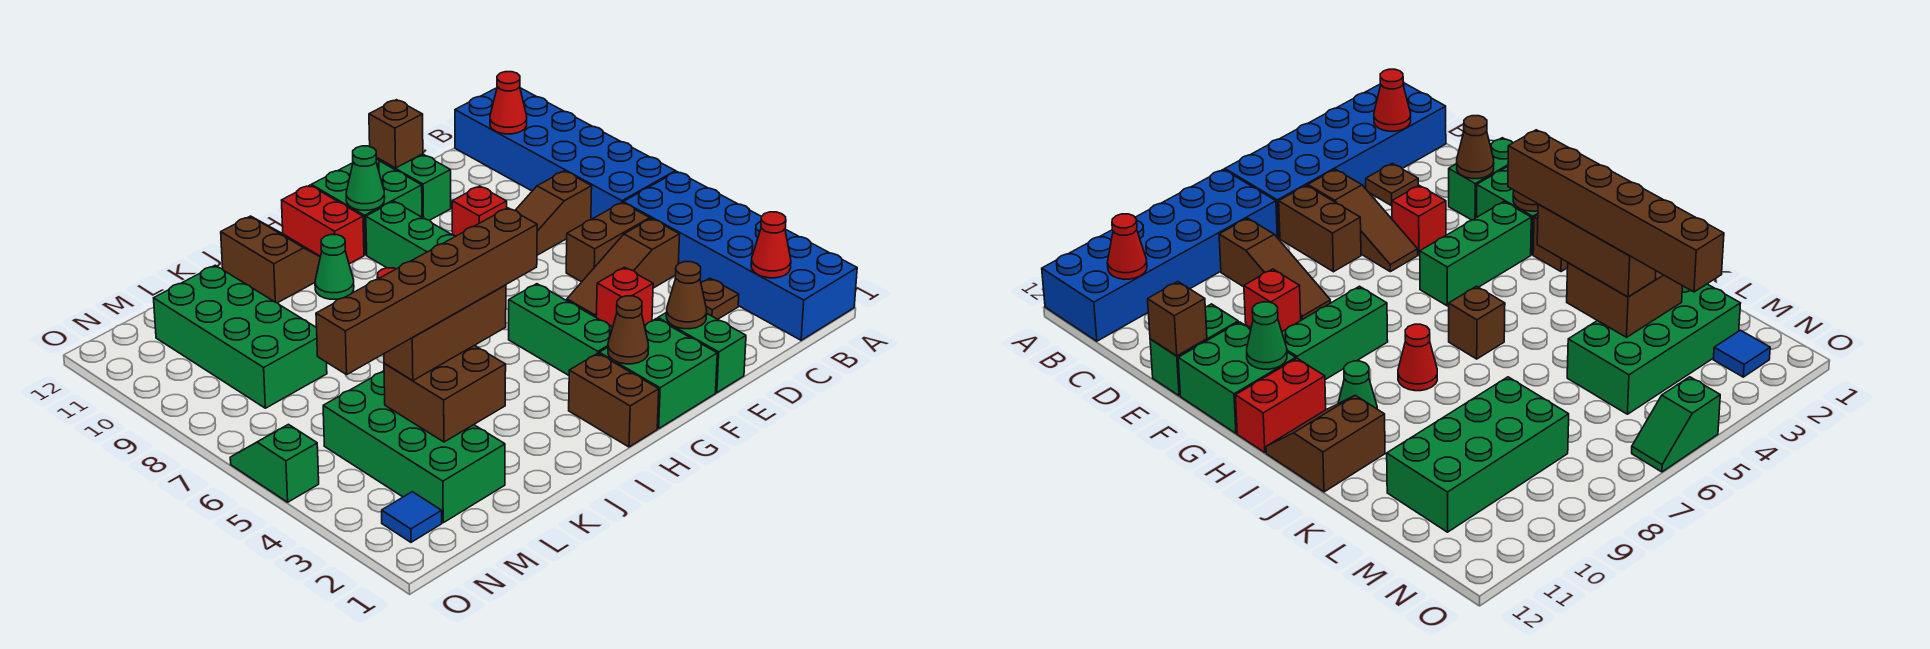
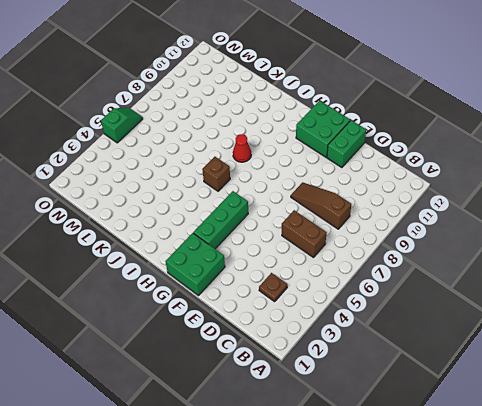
none -> blue brick A1:B6 level 1
none -> blue brick A7:B12 level 1
none -> brown slope C5:E5 level 1 top C
none -> green brick E1:E2 level 1

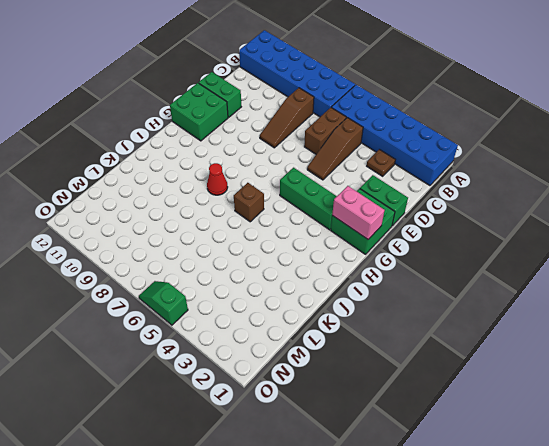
pink brick G1:G2 level 2 -> brown cone G2 level 2
none -> red brick E4 level 1
none -> red brick E9 level 1
none -> green brick G8:G10 level 1
none -> brown brick H1:H2 level 1

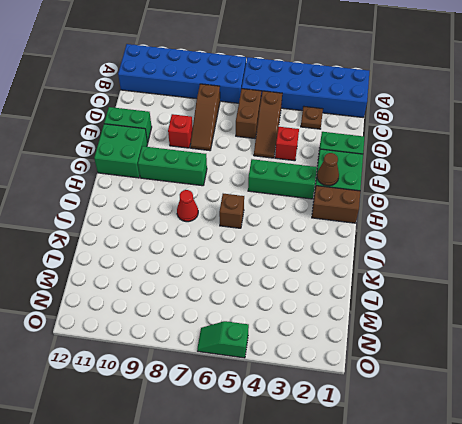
none -> red brick H11:H12 level 1
none -> green cone I10 level 1
none -> brown slope I11:J12 level 1 top J
none -> green brick L2:M5 level 1

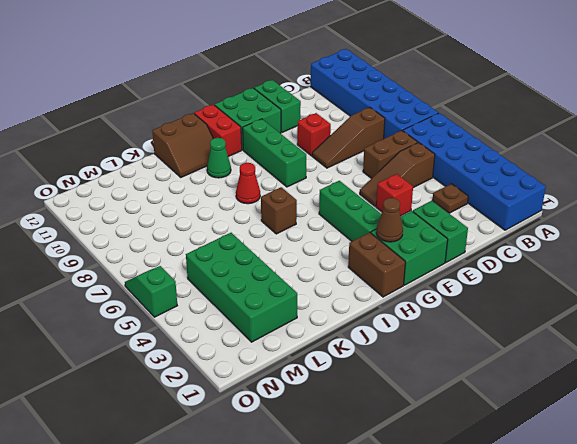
brown slope I11:J12 level 1 top 12 -> brown slope I11:J12 level 1 top J
none -> green brick L8:M11 level 1
none -> blue tile N2 level 1
none -> red cone B2 level 2
none -> red cone B11 level 2

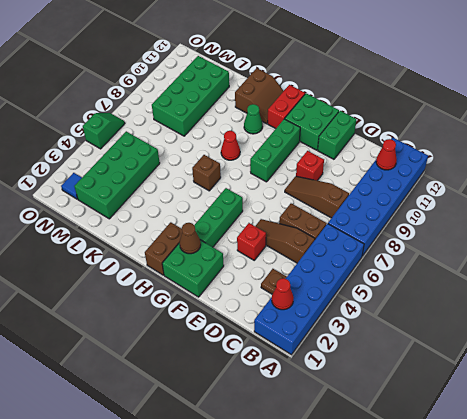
none -> green brick E1:E2 level 1
none -> brown cone E2 level 2
none -> brown brick E12 level 2
none -> green cone G11 level 2

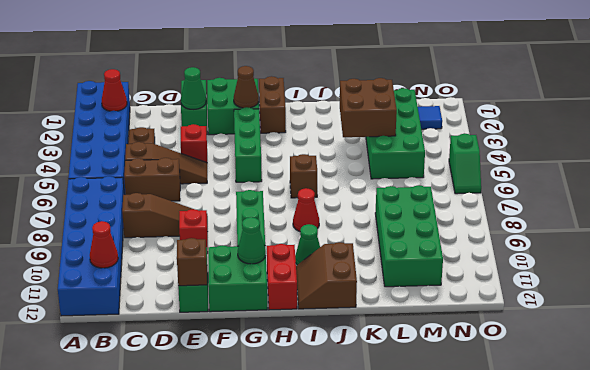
green cone E2 level 2 -> brown cone E2 level 2
none -> brown brick J4:L4 level 3
none -> brown brick I4:N4 level 4

